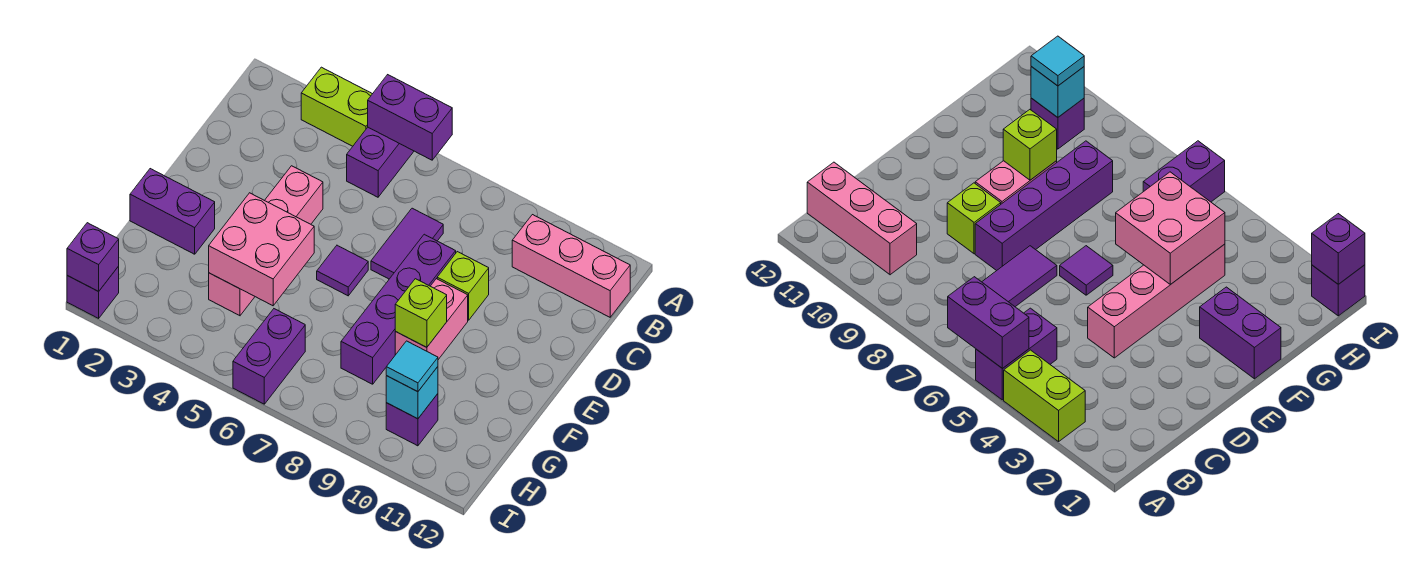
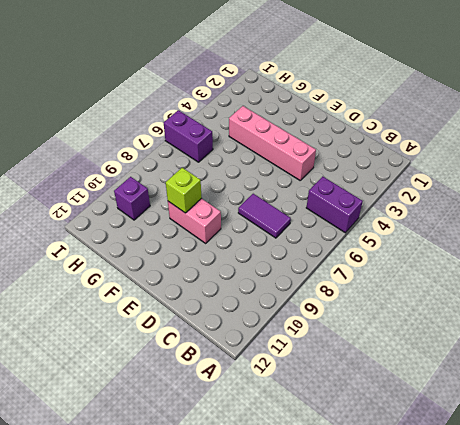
none -> lime brick A3:A4 level 1
none -> pink brick B10:B12 level 1
none -> purple brick D8:G8 level 1

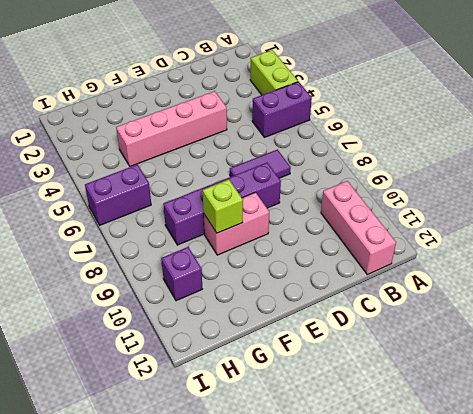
none -> lime brick D9 level 1
none -> purple tile E6 level 1
none -> purple brick F1:F2 level 1

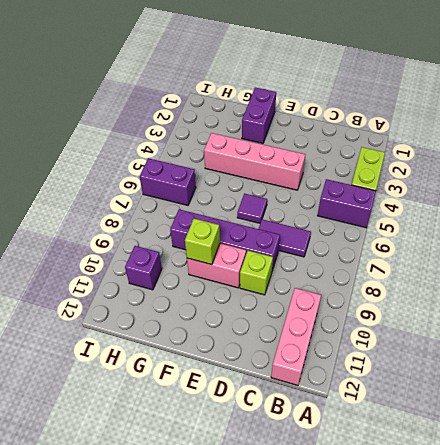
none -> purple brick I1 level 1
none -> purple brick A5:A6 level 2
none -> pink brick F4:G5 level 2

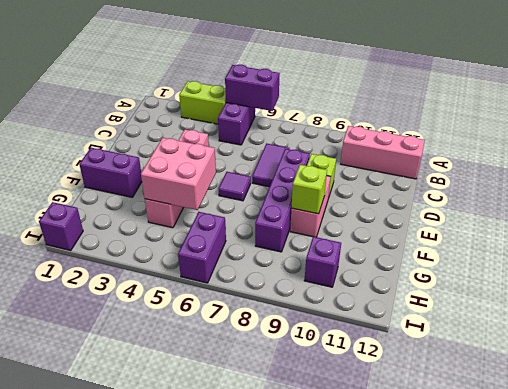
none -> cyan brick H10 level 2
none -> purple brick I1 level 2
none -> cyan tile H10 level 3

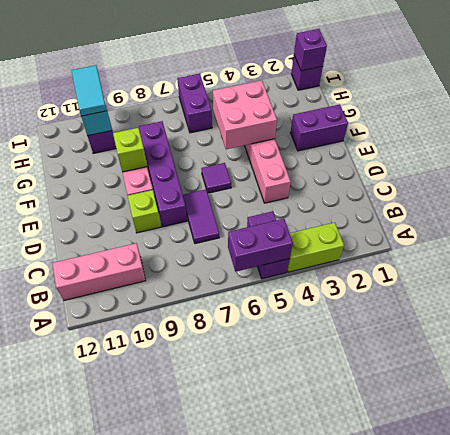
cyan tile H10:I10 level 3 -> cyan tile H10 level 3

